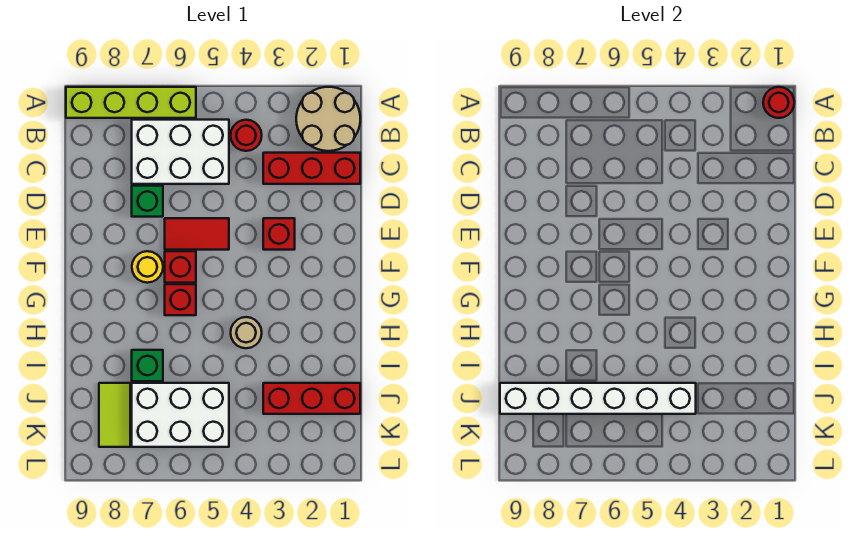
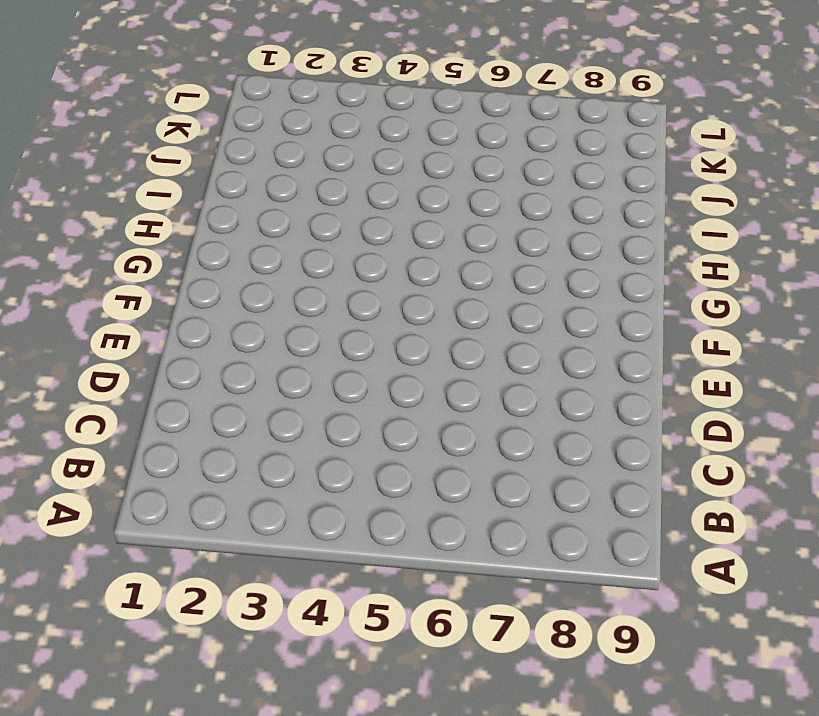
none -> tan round brick A1:B2 level 1
none -> lime brick A6:A9 level 1
none -> red round brick B4 level 1

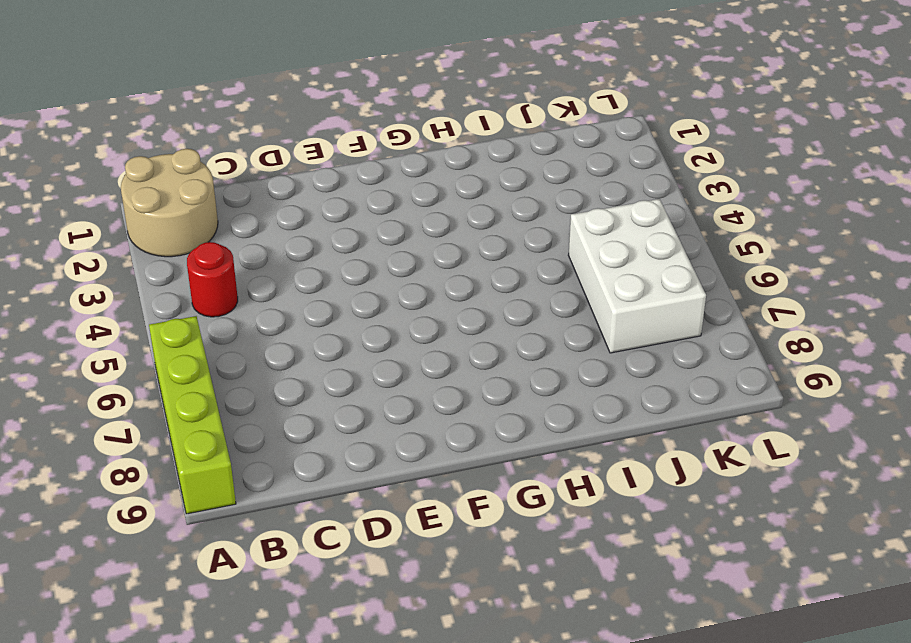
none -> white brick B5:C7 level 1
none -> red brick C1:C3 level 1
none -> green brick D7 level 1

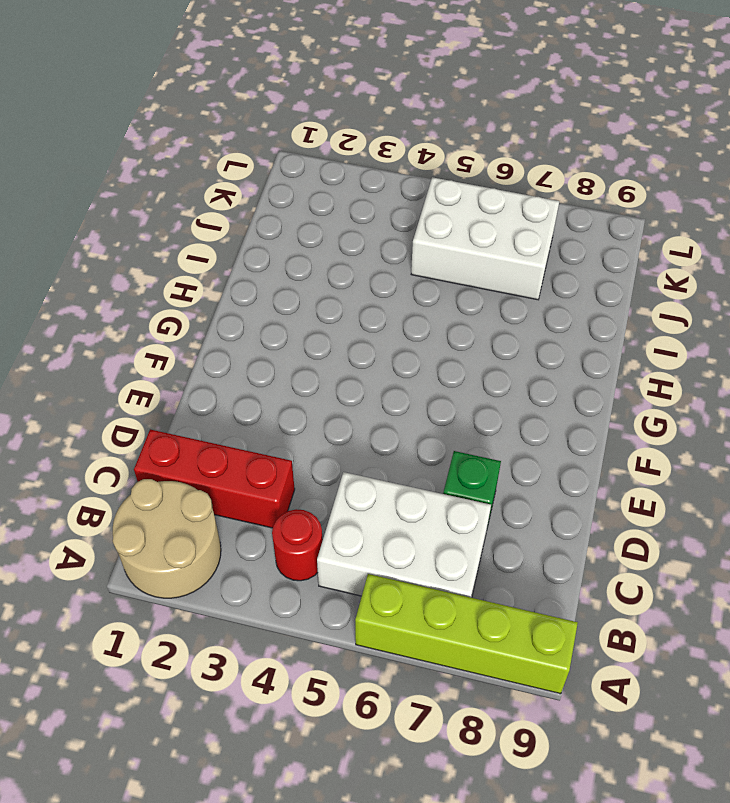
none -> red brick E3 level 1
none -> red tile E5:E6 level 1
none -> red brick F6 level 1

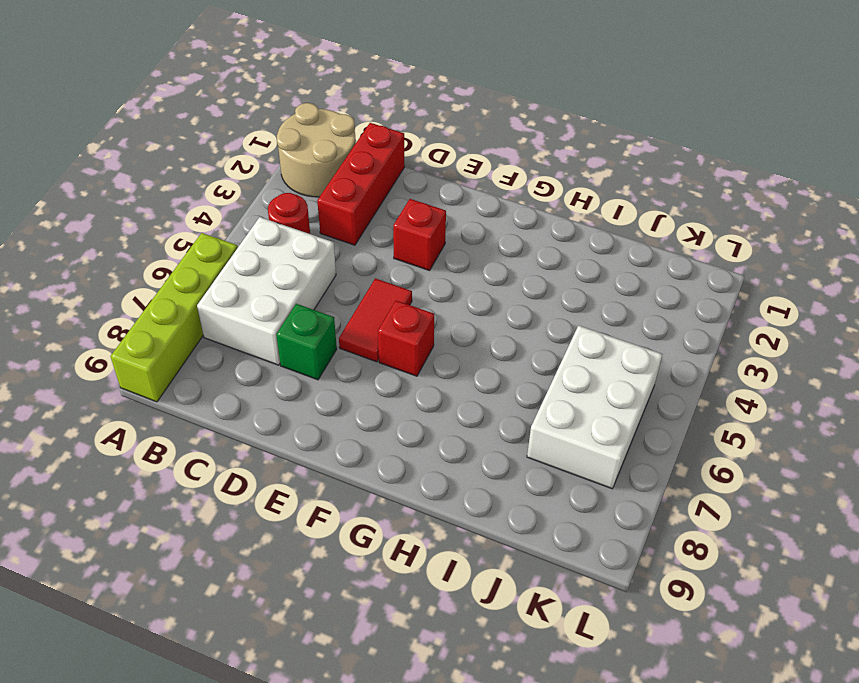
none -> yellow round brick F7 level 1
none -> red brick G6 level 1
none -> tan round brick H4 level 1

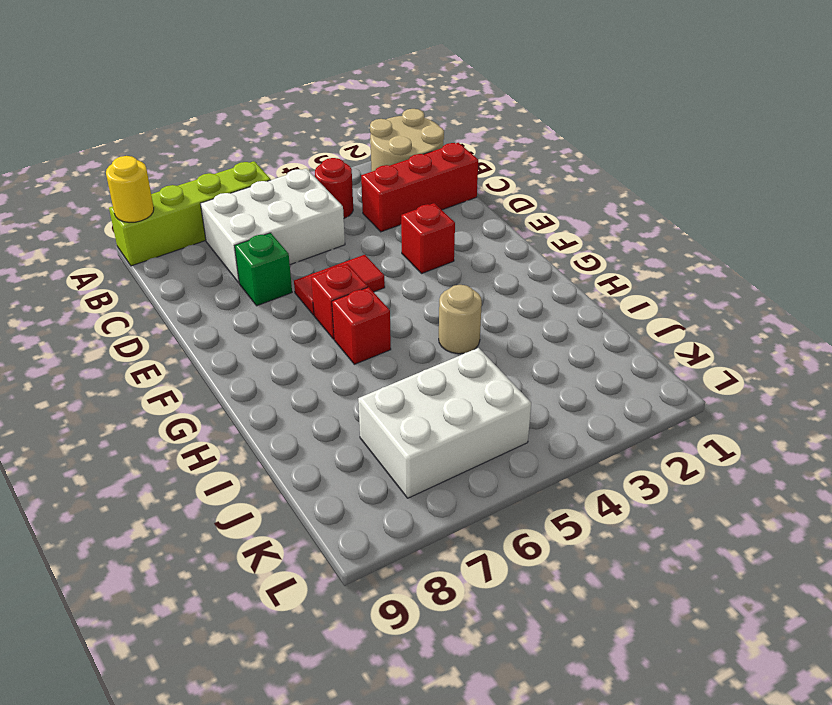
yellow round brick A9 level 2 -> yellow round brick F7 level 1
none -> green brick I7 level 1
none -> red brick J1:J3 level 1
none -> lime tile J8:K8 level 1

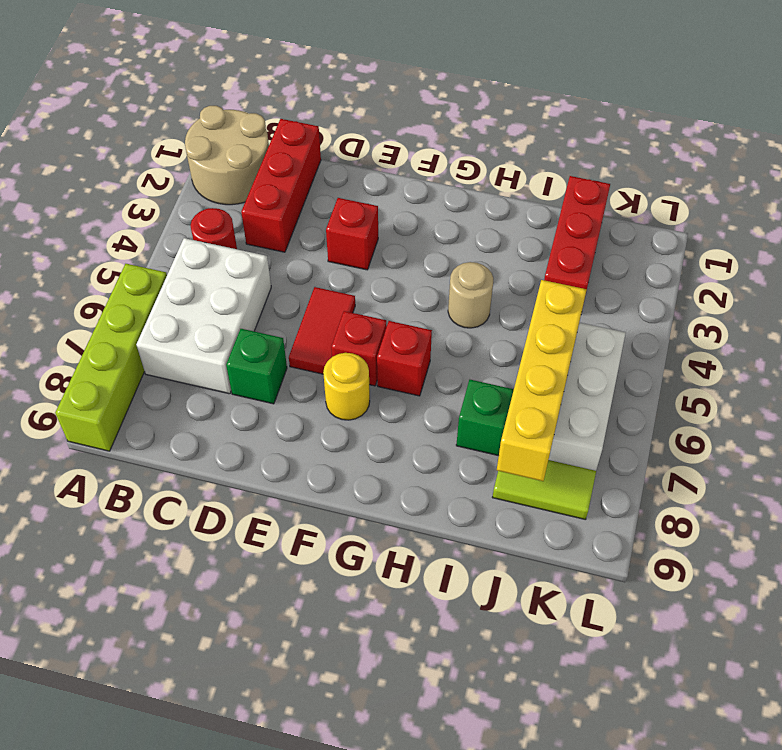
yellow brick J5:J8 level 2 -> white brick J4:J9 level 2
none -> red round brick A1 level 2

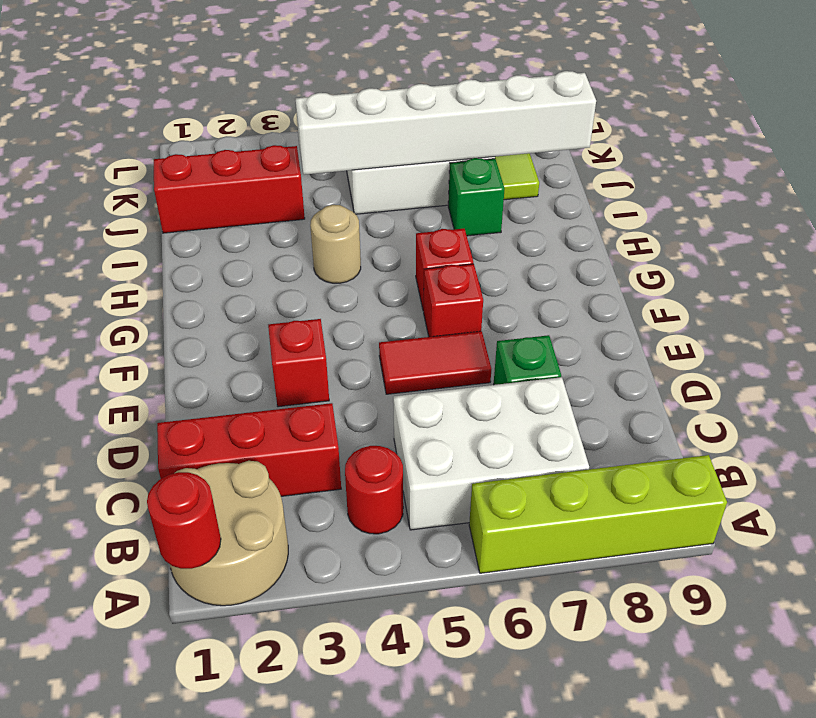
none -> yellow round brick F7 level 1

